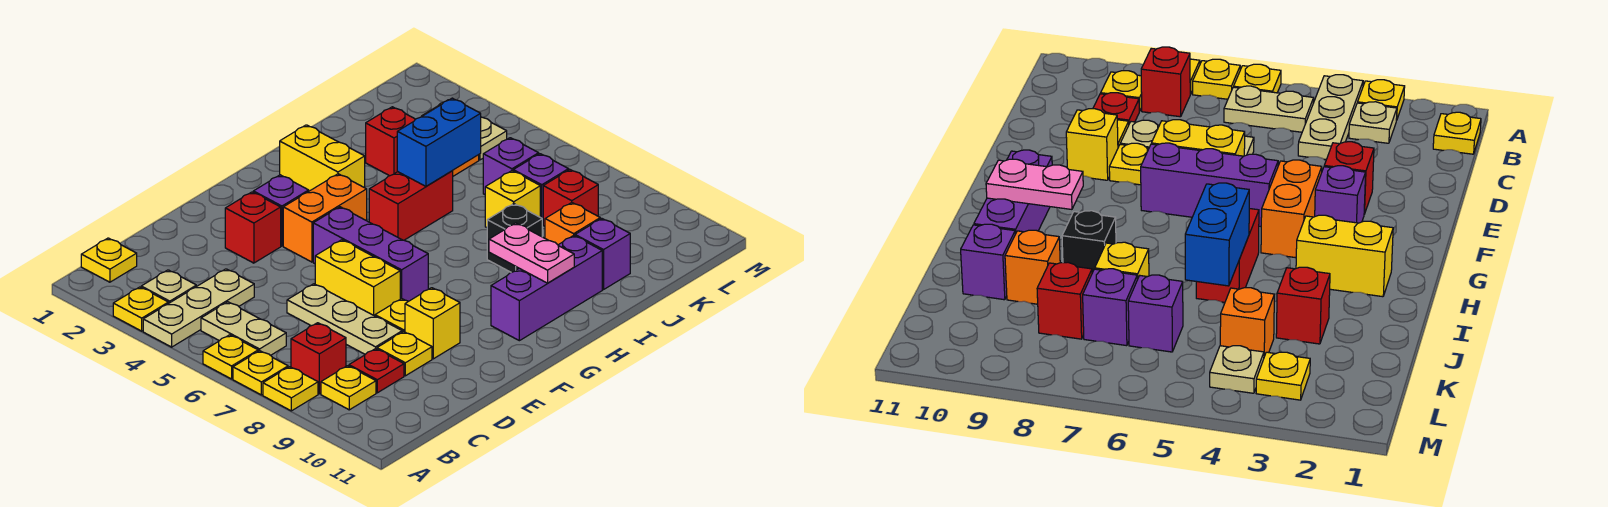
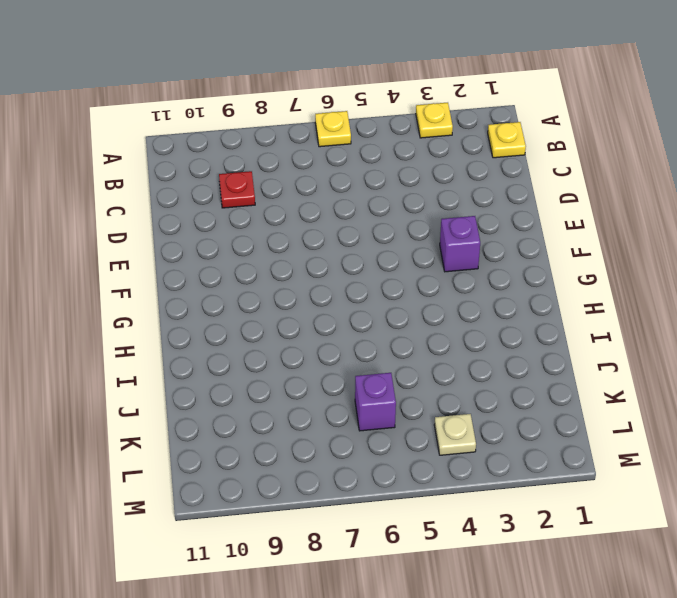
none -> tan plate A4:C4 level 1
none -> yellow plate A7 level 1
none -> yellow plate A8 level 1
none -> tan plate B3 level 1

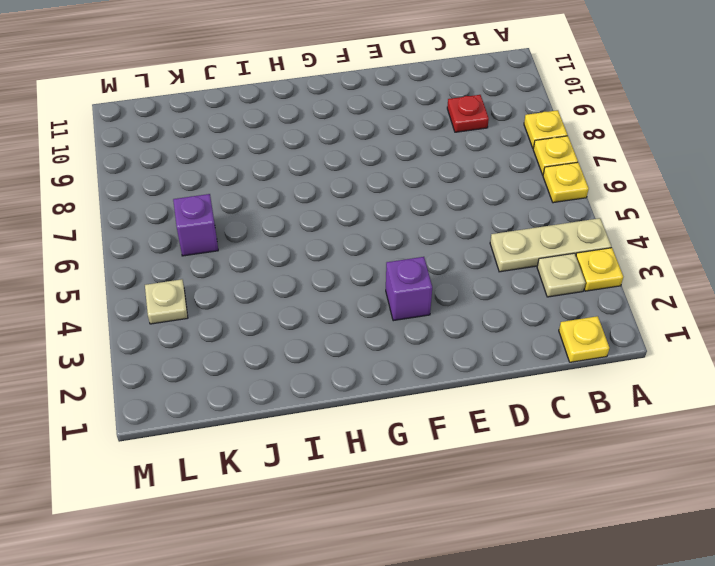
none -> tan plate B5:B6 level 1
none -> red brick B8 level 1
none -> yellow plate B9 level 1
none -> tan plate D6:D8 level 1

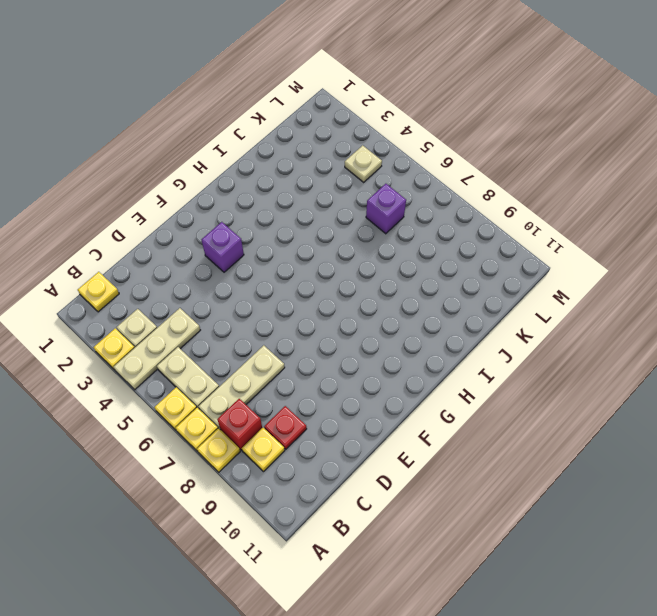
tan plate B7:D7 level 1 -> tan plate D6:D8 level 1
none -> yellow plate D9 level 1
none -> red brick E3 level 1
none -> yellow brick E6:E7 level 1
none -> yellow plate E8 level 1

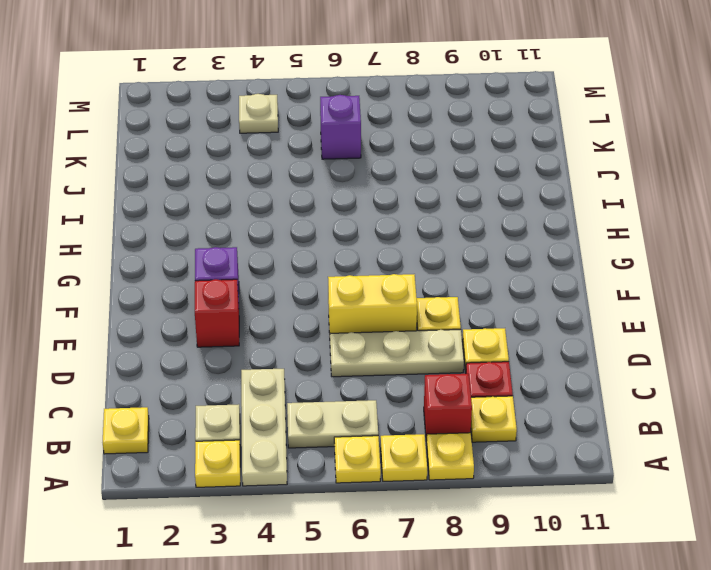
none -> yellow brick E9 level 1
none -> orange brick F4:G4 level 1
none -> purple brick F5:F7 level 1
none -> purple brick G10:I10 level 1

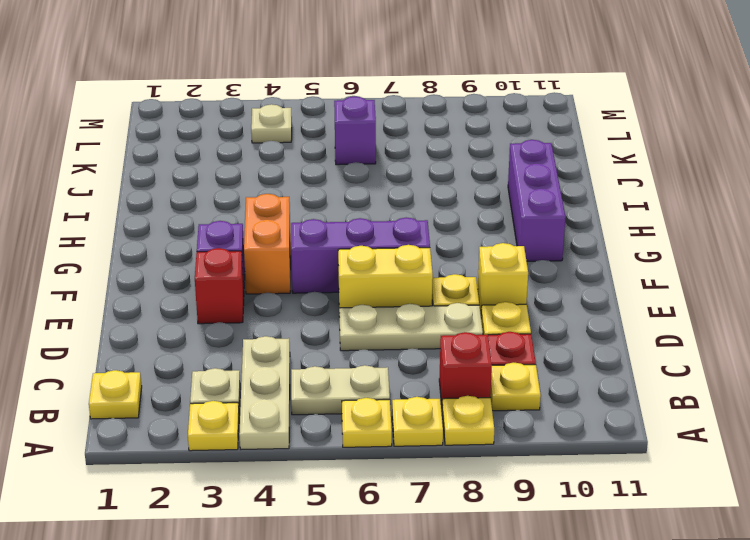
none -> yellow brick H2:H3 level 1
none -> red brick H5:I5 level 1
none -> black brick I8 level 1
none -> red brick J3 level 1

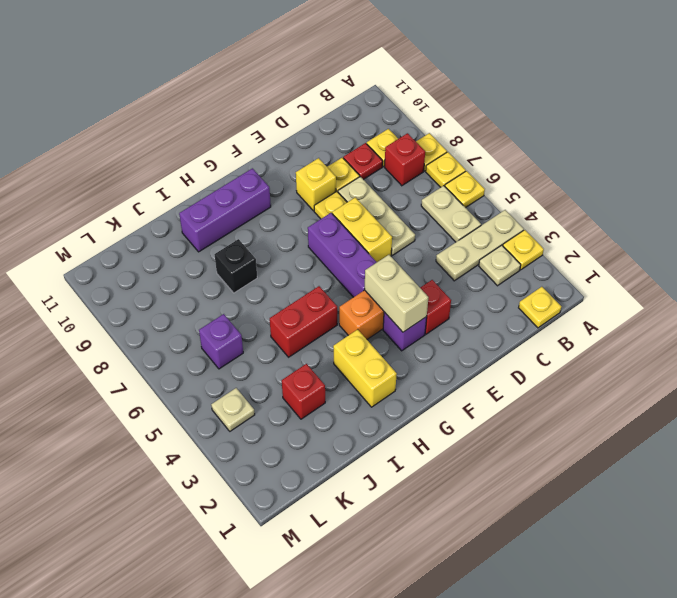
tan brick F3:F4 level 2 -> none
none -> yellow brick J7 level 1
none -> orange brick J9 level 1
none -> purple brick J10 level 1
none -> orange brick K4 level 1

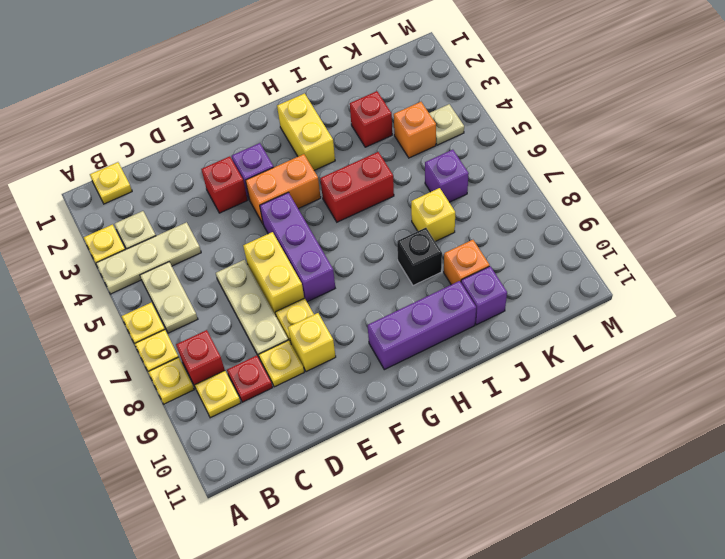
none -> purple brick K7 level 1
none -> red brick K8 level 1
none -> yellow plate L3 level 1
none -> pink plate H9:H10 level 2

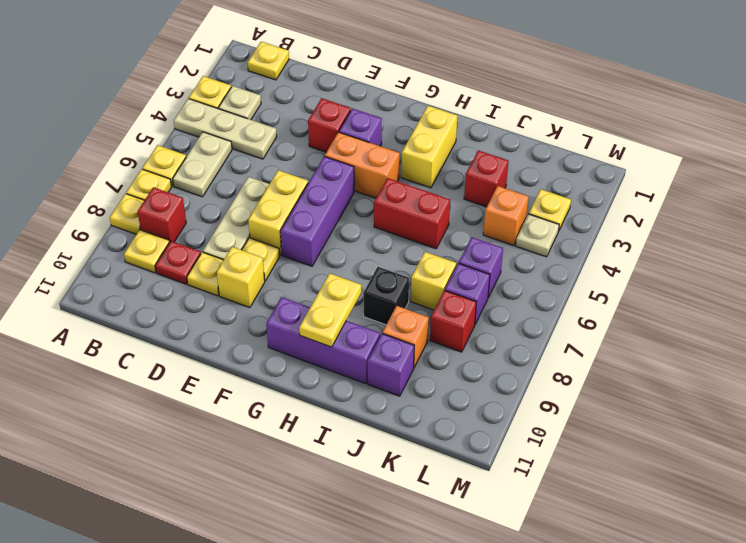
yellow plate H9:H10 level 2 -> pink plate H9:H10 level 2
none -> blue brick I5:J5 level 2

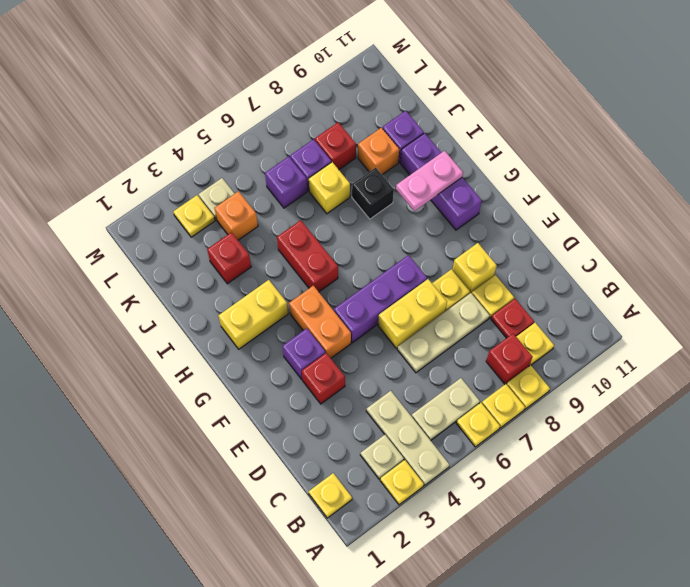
none -> blue brick I5:J5 level 2

